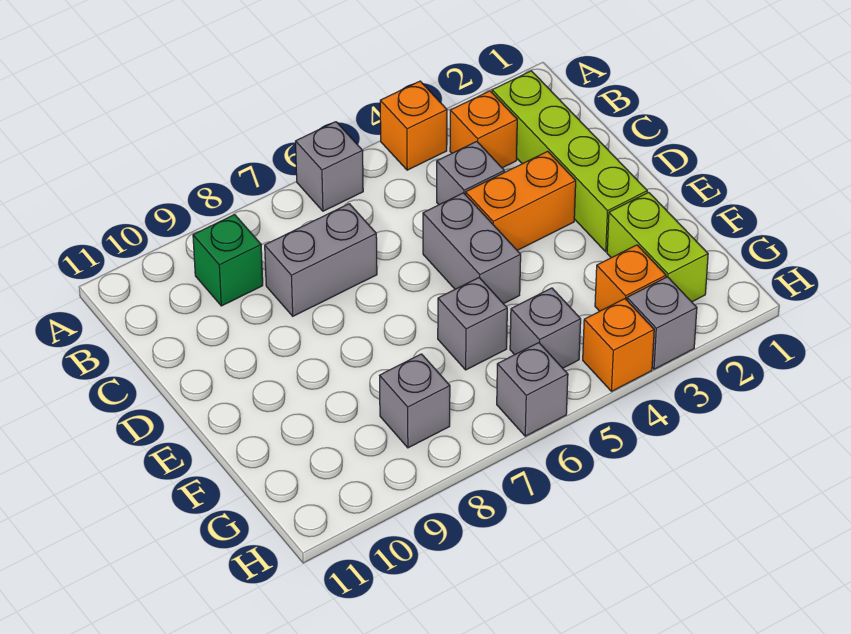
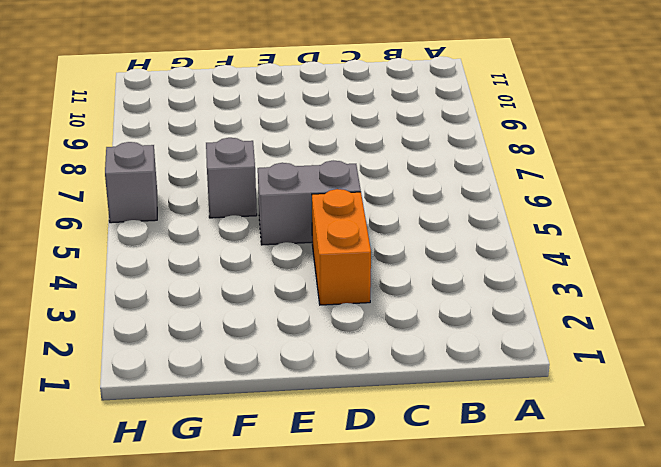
none -> orange brick A4 level 1
none -> grey brick A6 level 1
none -> lime brick B2:E2 level 1

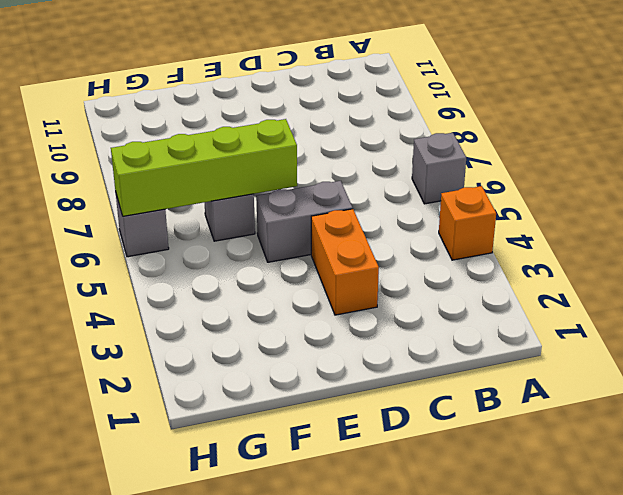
lime brick E6:H6 level 2 -> lime brick B2:E2 level 1
none -> orange brick B3 level 1
none -> green brick B9 level 1
none -> grey brick C4 level 1

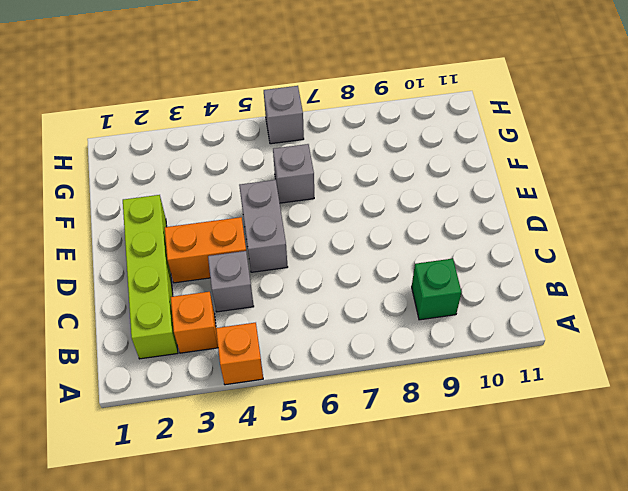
none -> grey brick A6 level 1
none -> grey brick C7:C8 level 1
none -> lime brick F2:G2 level 1

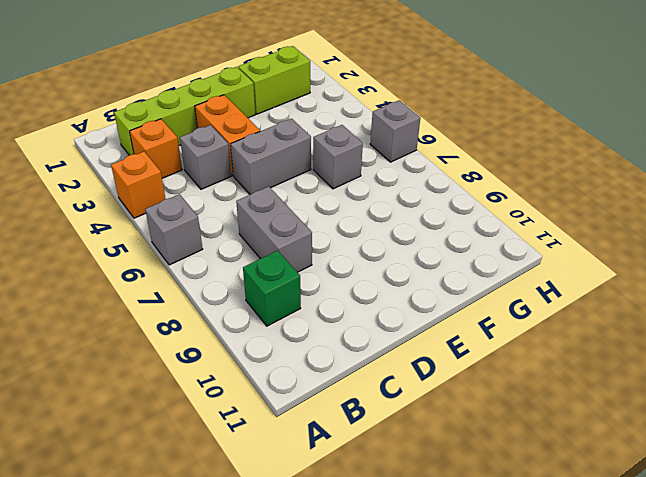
none -> orange brick G3 level 1
none -> grey brick G5 level 1
none -> grey brick G8 level 1

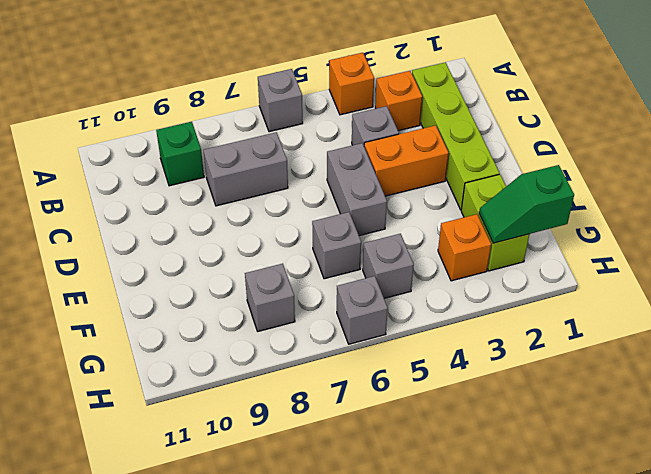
green slope G1:G2 level 2 top 1 -> none
none -> grey brick H3 level 1
none -> orange brick H4 level 1

